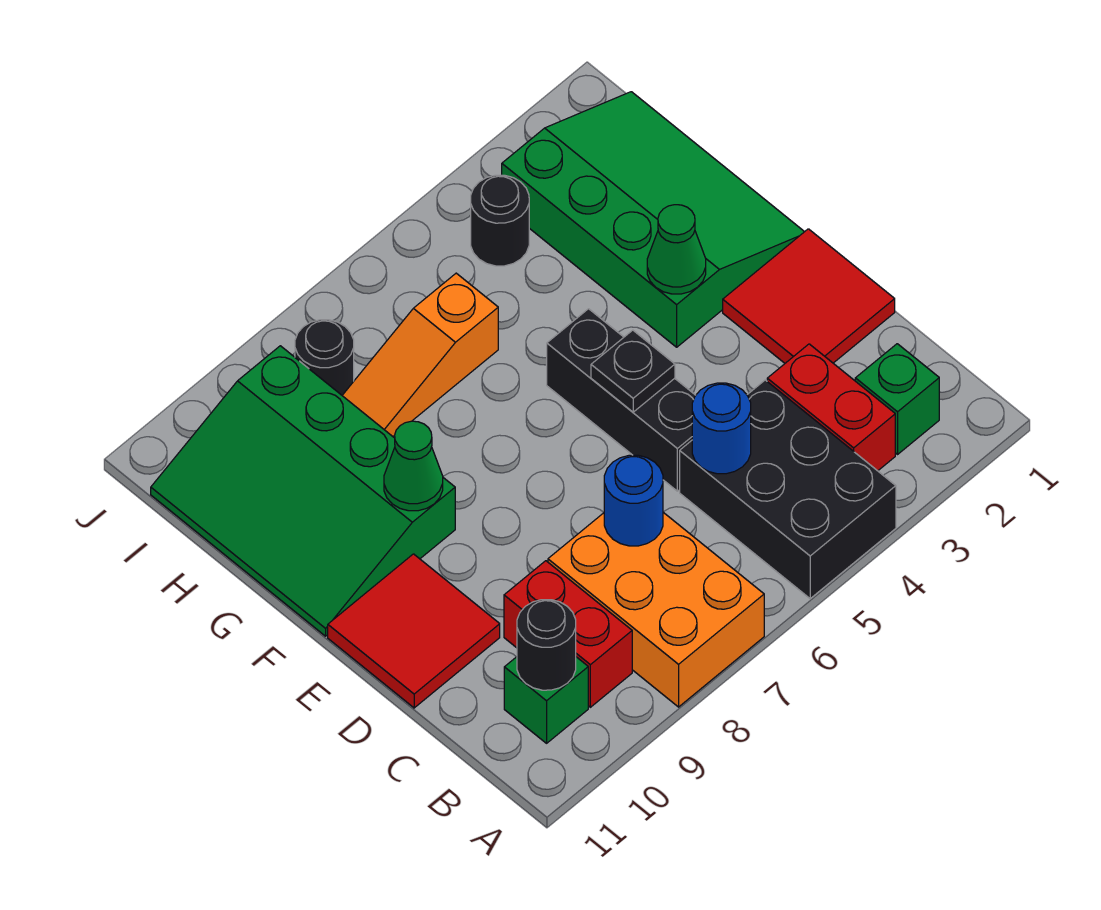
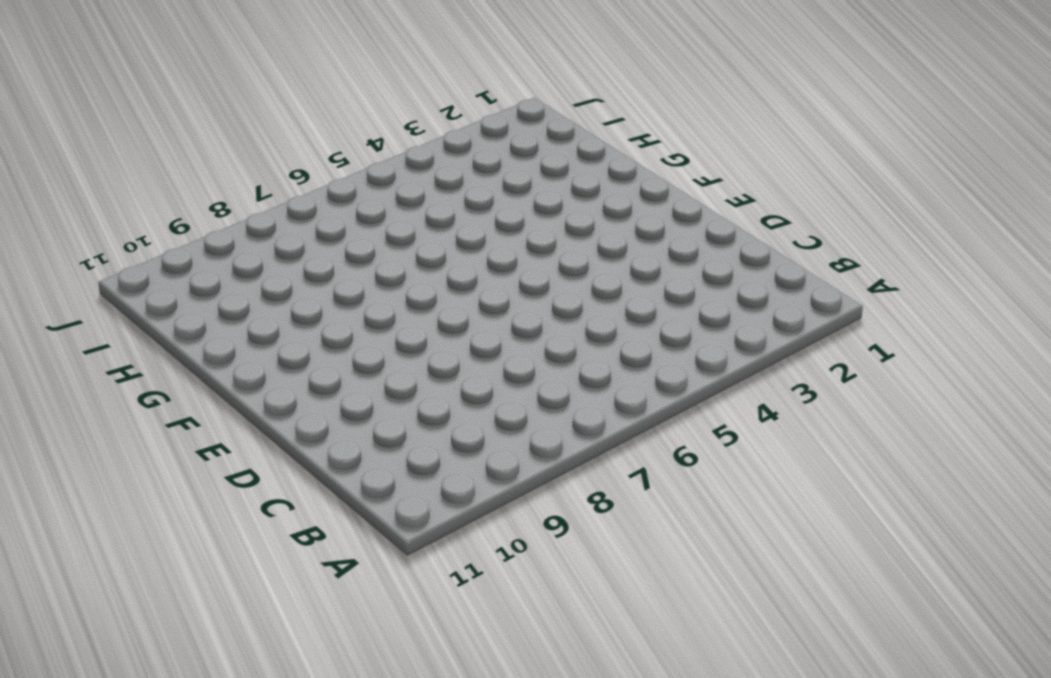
none -> black brick A4:C5 level 1
none -> orange brick A7:C8 level 1
none -> green brick B2 level 1

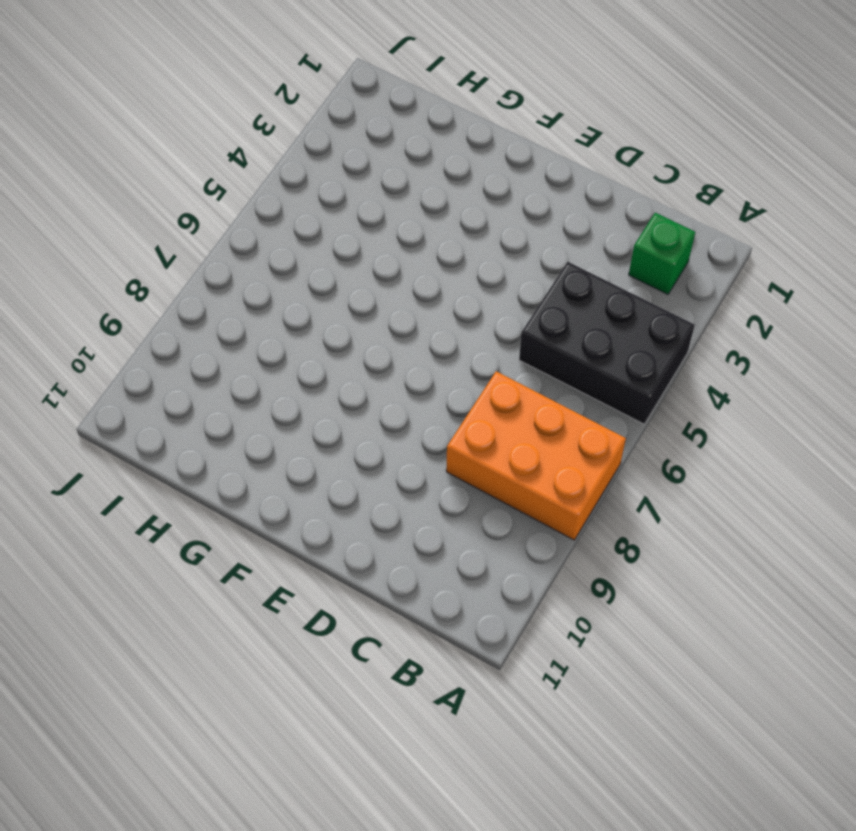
none -> red brick B3:C3 level 1
none -> red brick B9:C9 level 1
none -> green brick B10 level 1

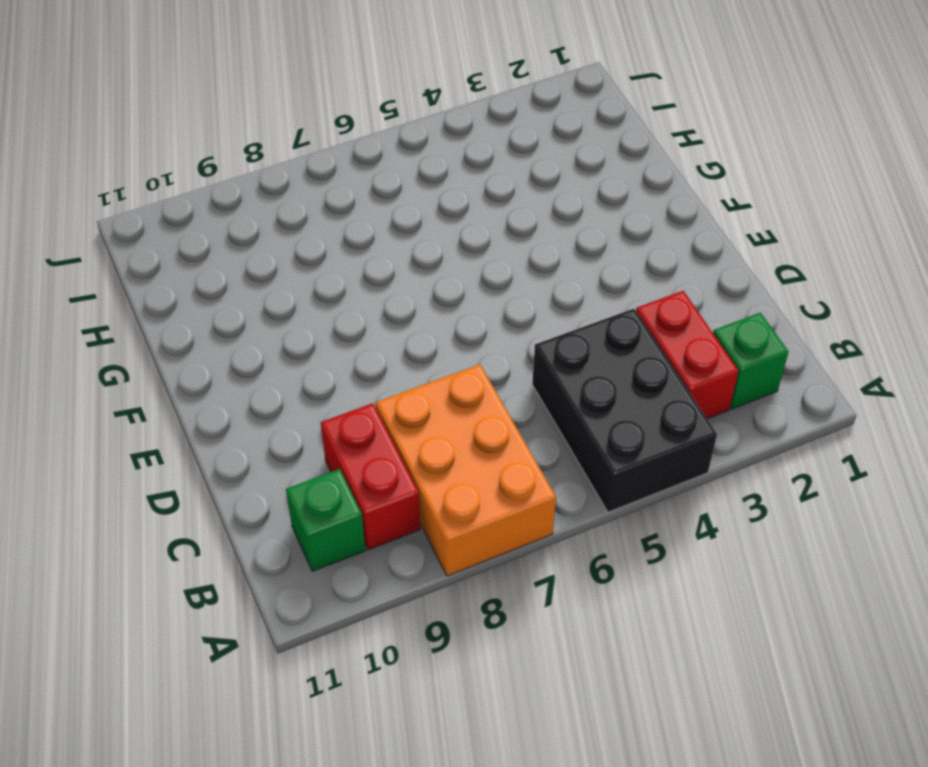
none -> red tile D1:E2 level 1
none -> black brick D5:F5 level 1
none -> red tile D10:E11 level 1

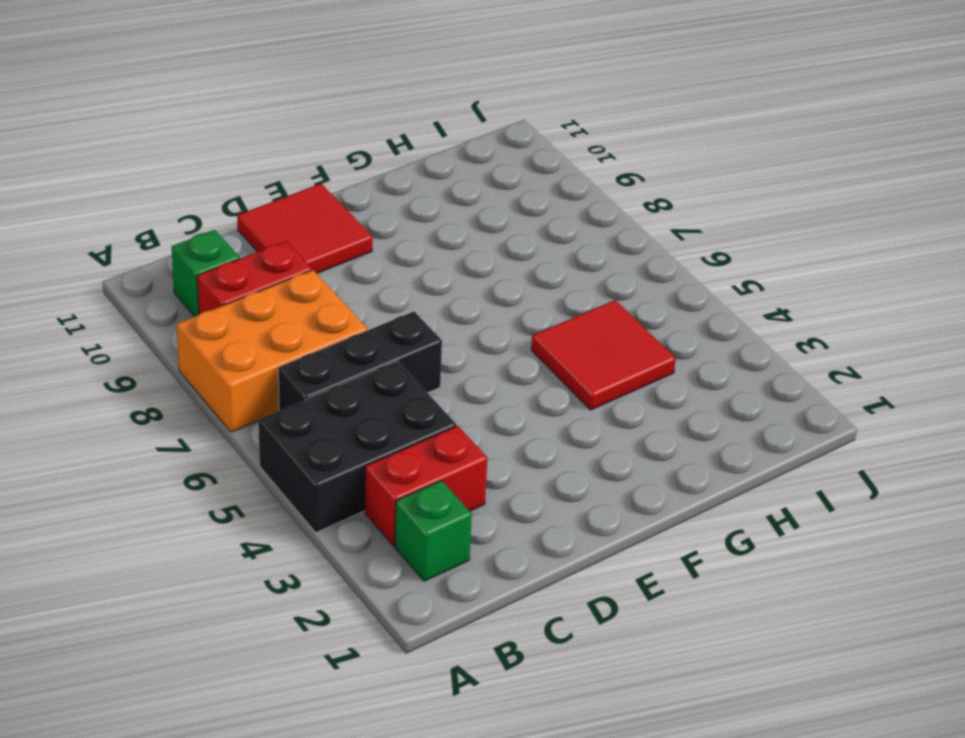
black brick B6:D6 level 1 -> black brick D5:F5 level 1
red tile G4:H5 level 1 -> red tile D1:E2 level 1
none -> green slope F1:I3 level 1 top 3
none -> green slope F9:I11 level 1 top 9
none -> orange slope H6:H8 level 1 top 6

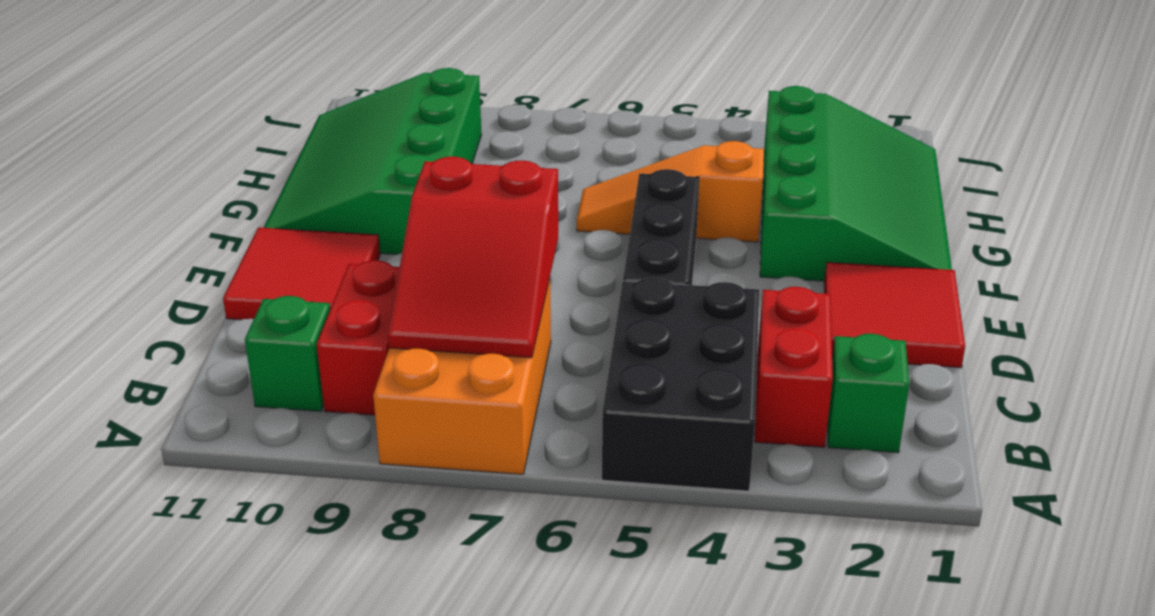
red slope B7:D8 level 2 top D -> blue round brick C7 level 2
orange slope G4:G6 level 1 top 4 -> orange slope H6:H8 level 1 top 6
none -> black round brick I4 level 1
none -> black round brick I8 level 1
none -> black round brick B10 level 2

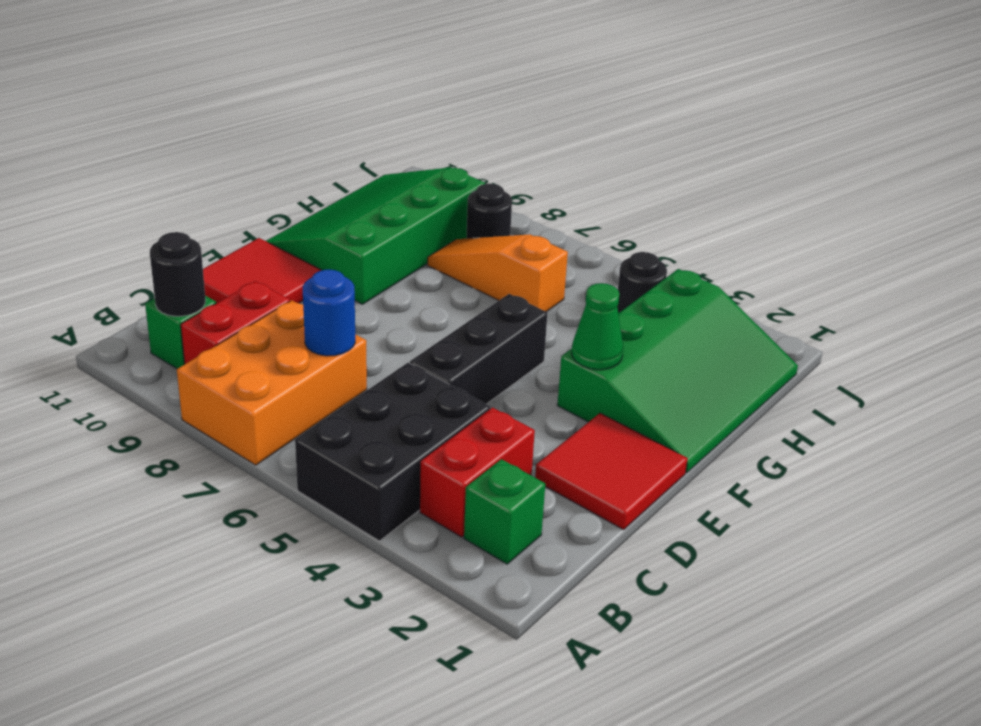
none -> blue round brick C5 level 2
none -> black plate E5 level 2
none -> green cone F9 level 2

